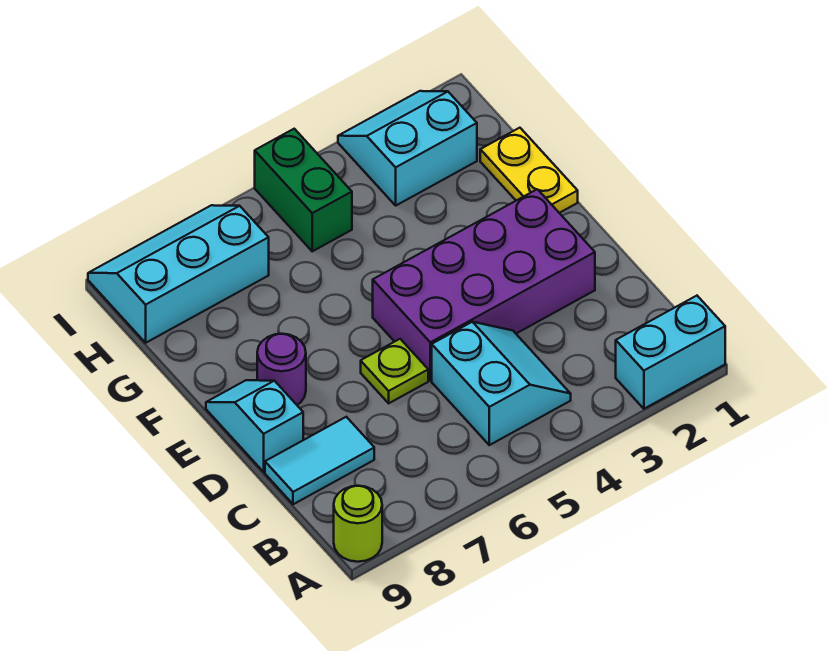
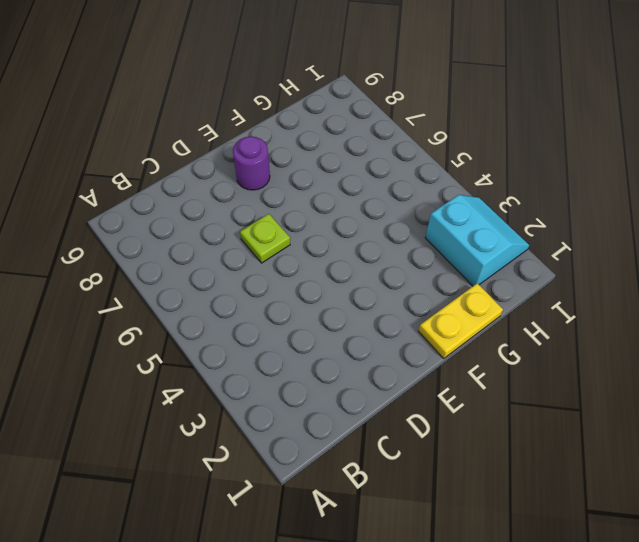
none -> cyan brick A1:A2 level 1
none -> lime round brick A9 level 1
none -> cyan slope B4:C5 level 1 top 5

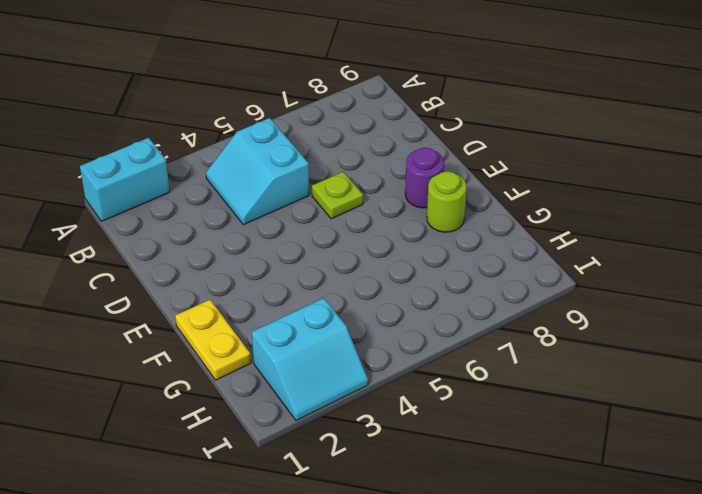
lime round brick F8 level 1 -> lime round brick A9 level 1
none -> cyan tile C8:C9 level 1
none -> purple brick D2:E5 level 1
none -> cyan slope D9:E9 level 1 top D

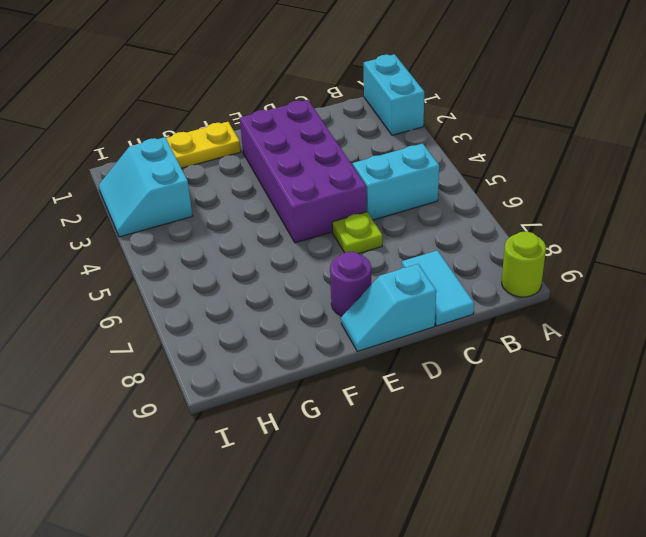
none -> green brick H5:I5 level 1
none -> cyan slope H7:I9 level 1 top H

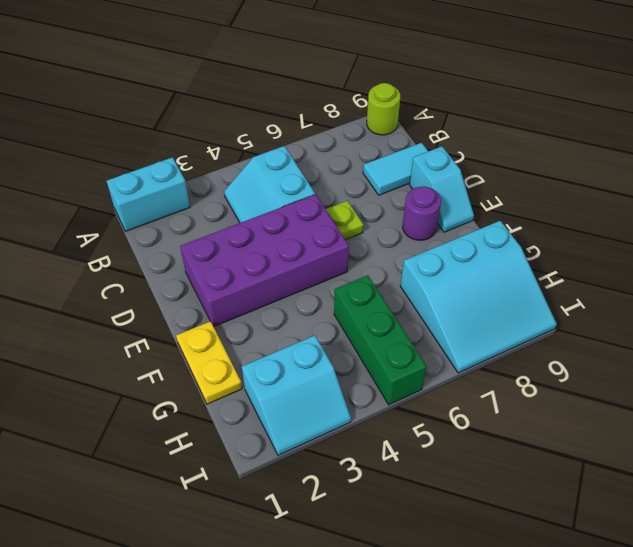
green brick G5:I5 level 1 -> green brick H5:I5 level 1
cyan slope G7:I9 level 1 top G -> cyan slope H7:I9 level 1 top H

